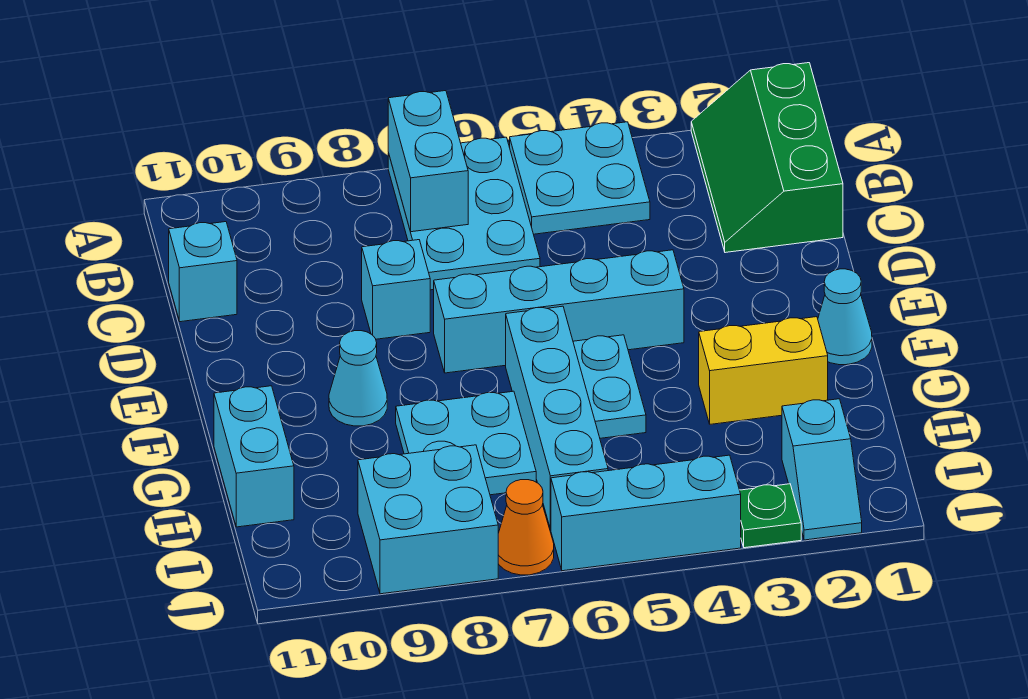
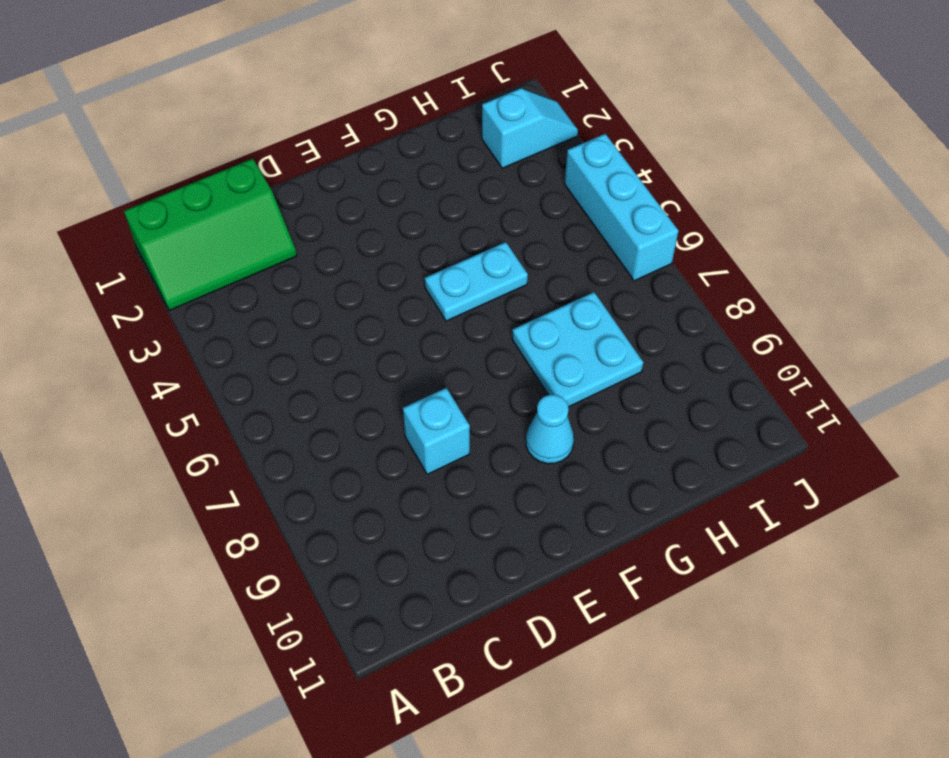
none -> cyan plate A4:B5 level 1
none -> cyan plate A6:C7 level 1
none -> cyan brick C11 level 1

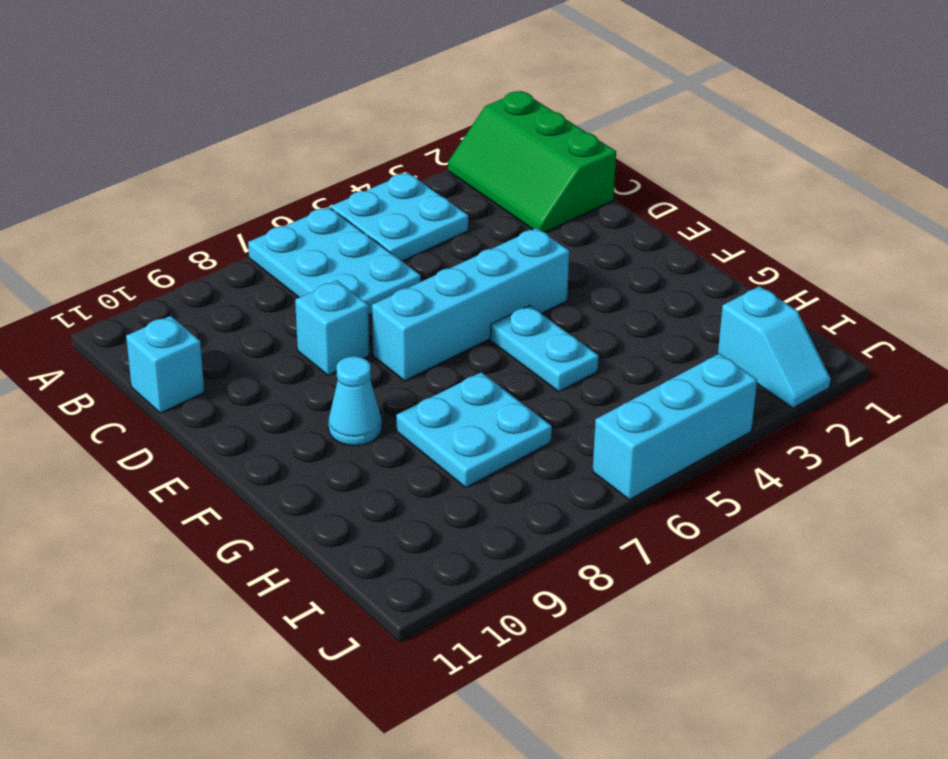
none -> cyan cone F1 level 1
none -> cyan brick F6:I6 level 1
none -> yellow brick G2:G3 level 1

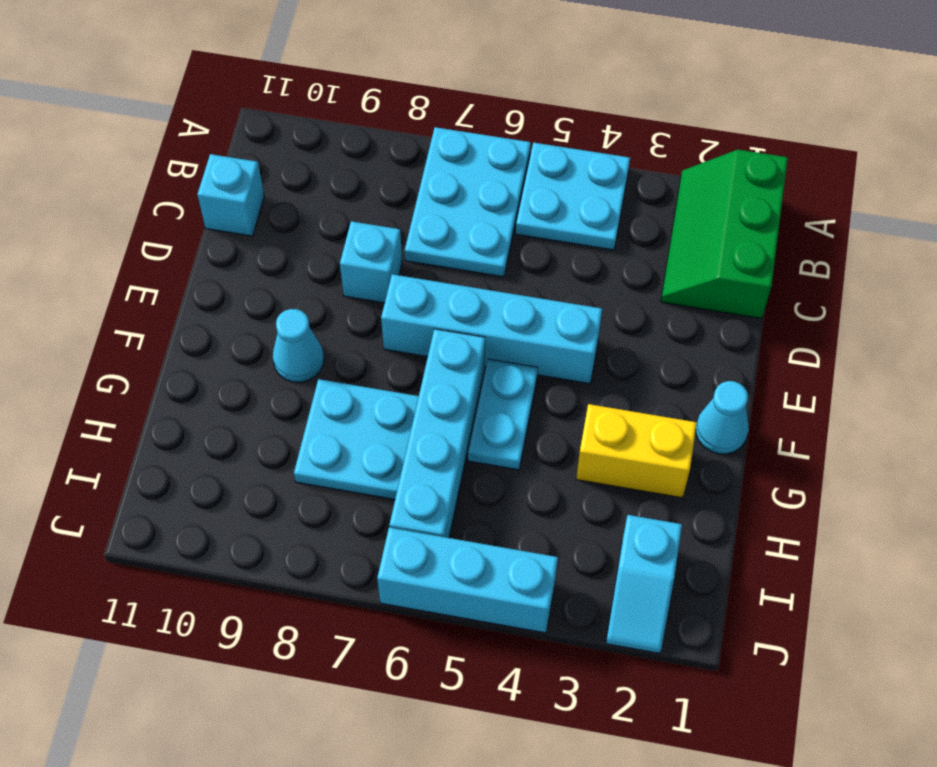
none -> cyan brick G11:H11 level 1
none -> cyan brick I8:J9 level 1
none -> green plate J3 level 1

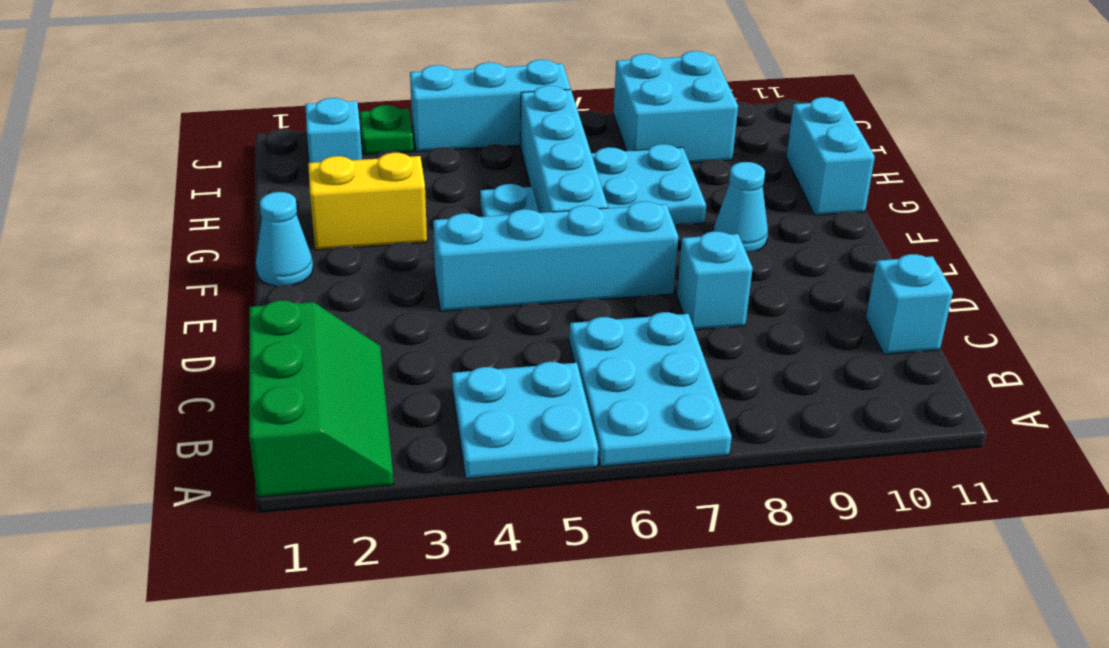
none -> orange cone J7 level 1
none -> cyan brick A7:B7 level 2

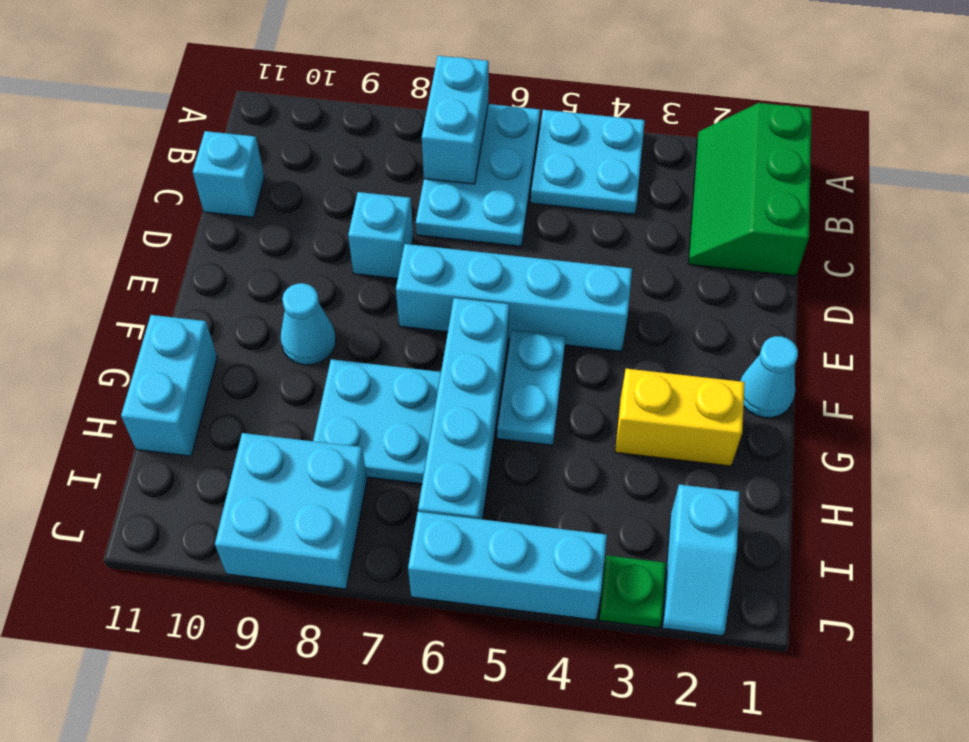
none -> orange cone J7 level 1

